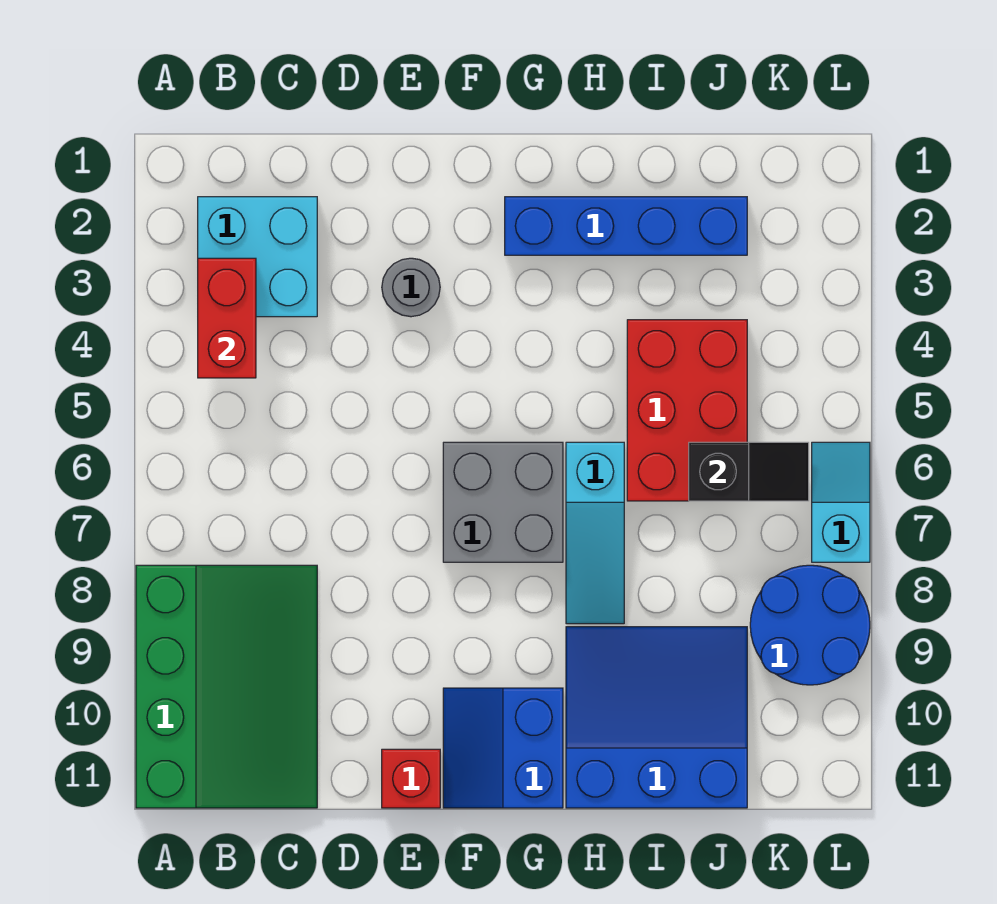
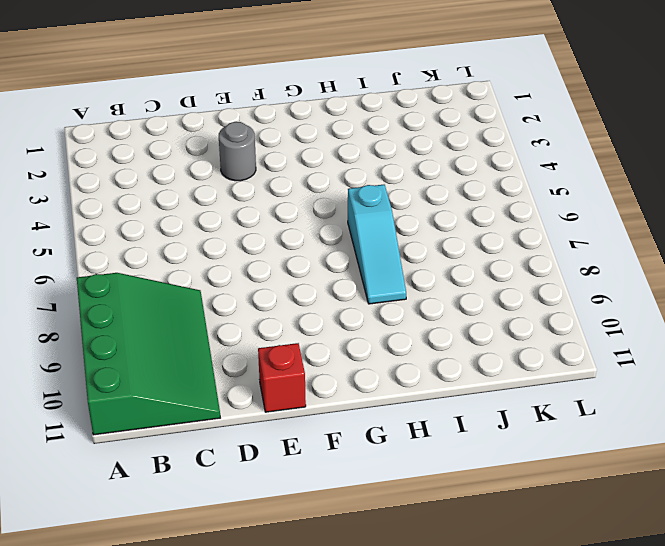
none -> cyan brick B2:C3 level 1
none -> grey brick F6:G7 level 1
none -> blue slope F10:G11 level 1 top G

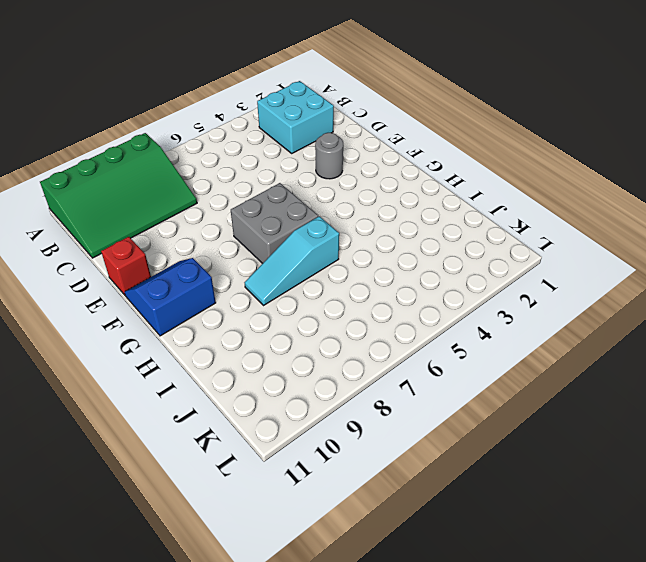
none -> blue brick G2:J2 level 1
none -> blue slope H9:J11 level 1 top 11
none -> red brick I4:J6 level 1

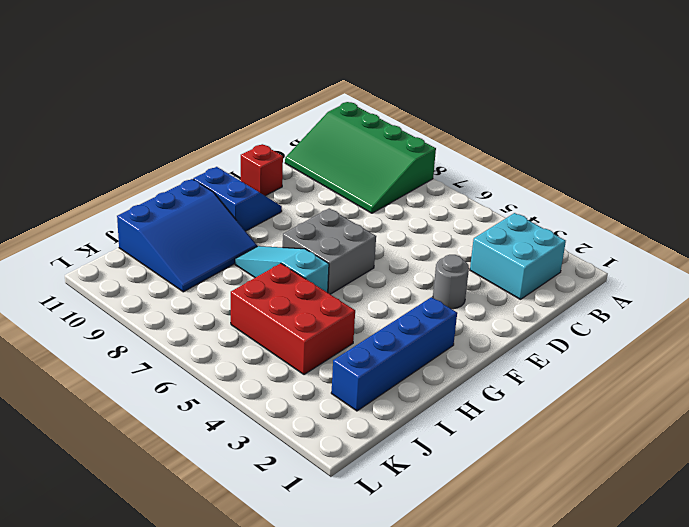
none -> blue round brick K8:L9 level 1
none -> cyan slope L6:L7 level 1 top 7
none -> red brick B3:B4 level 2

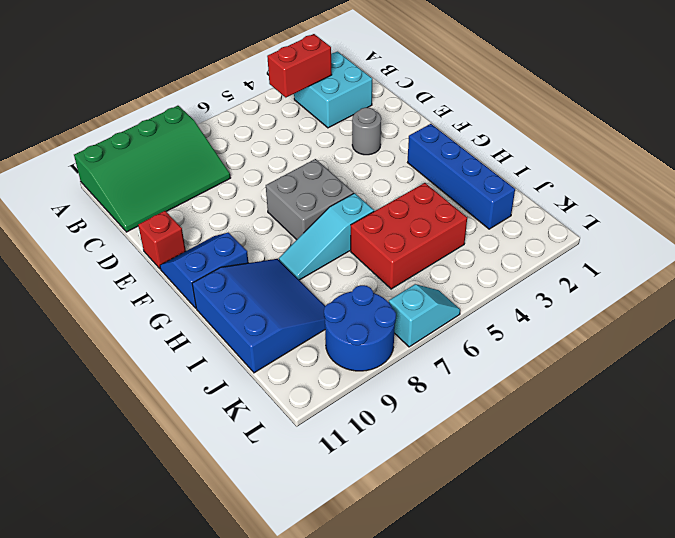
none -> black slope J6:K6 level 2 top J

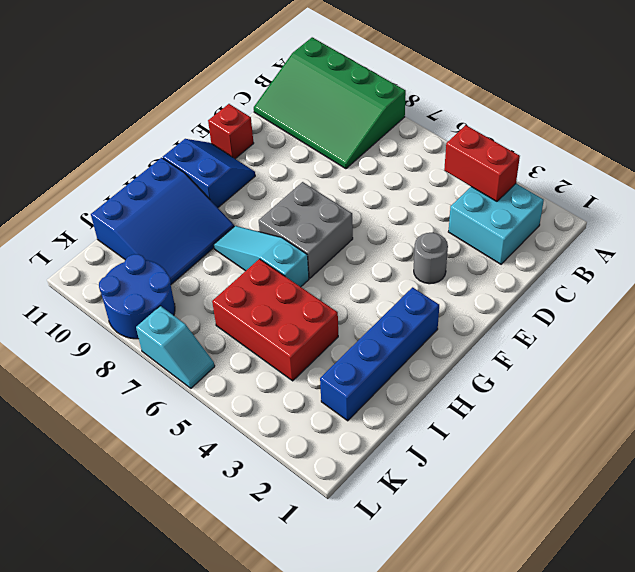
none -> black slope J6:K6 level 2 top J

